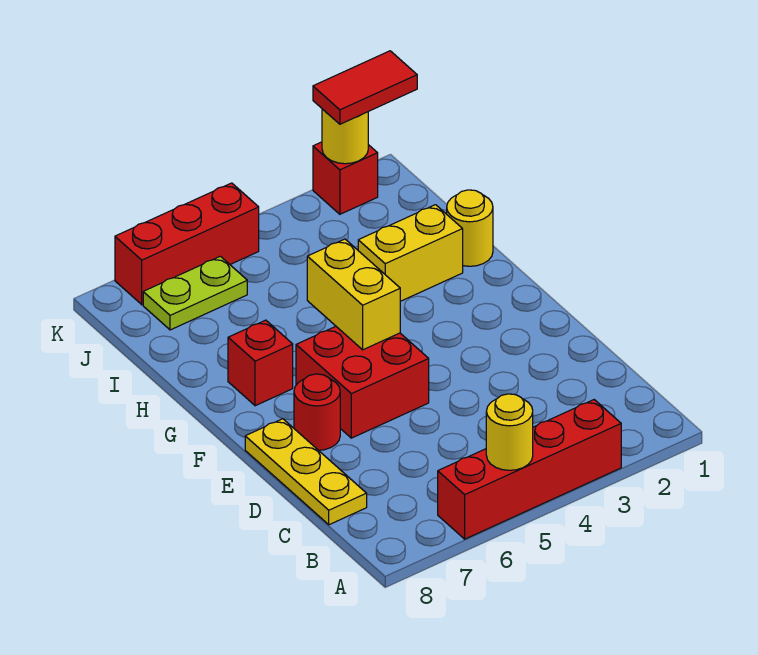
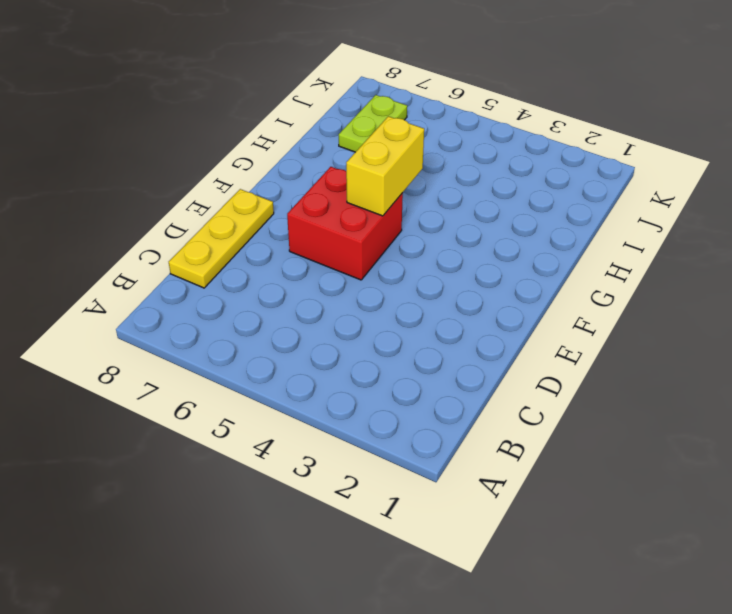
lime plate I7:J7 level 1 -> lime plate J6:J7 level 1
none -> red brick A3:A6 level 1
none -> red round brick E7 level 1
none -> red brick G7 level 1

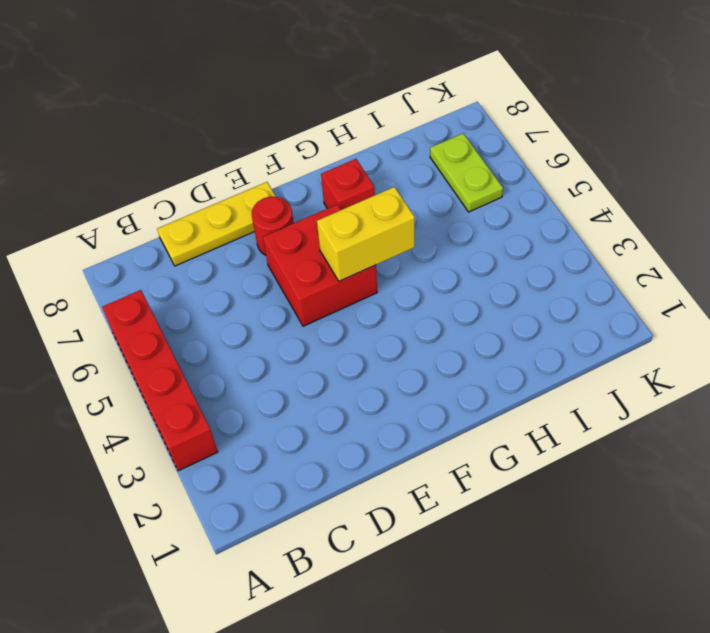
none -> yellow round brick H1 level 1
none -> yellow brick H2:H3 level 1
none -> red brick K2 level 1

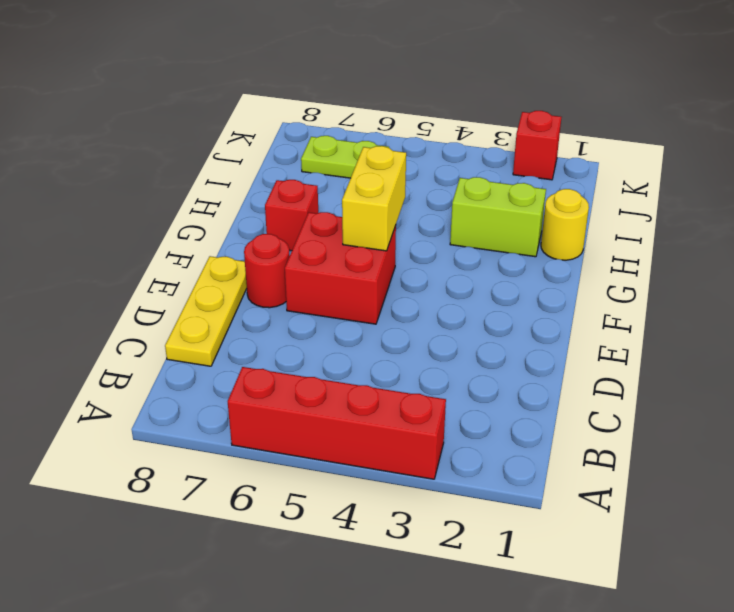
lime brick H2:H3 level 1 -> yellow brick H2:H3 level 1
none -> red brick K5:K7 level 1
none -> yellow round brick A5 level 2
none -> yellow round brick K2 level 2

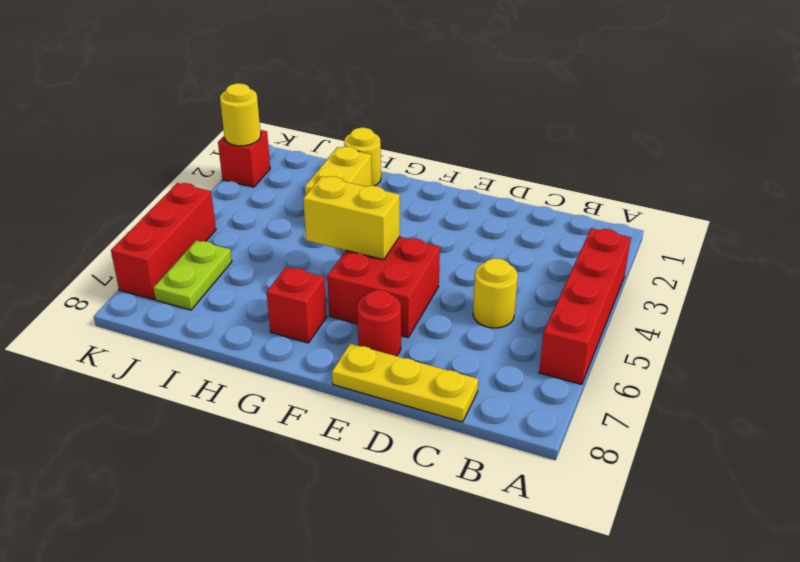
yellow round brick C5 level 1 -> yellow round brick A5 level 2
none -> red tile K1:K2 level 3

